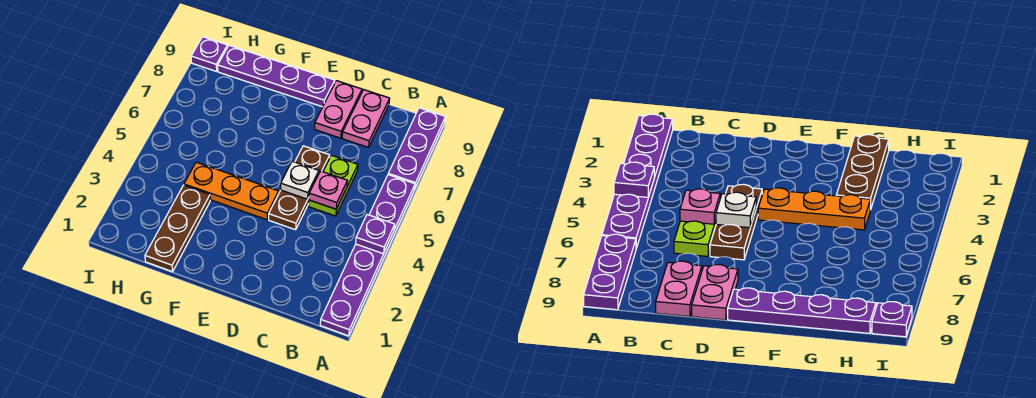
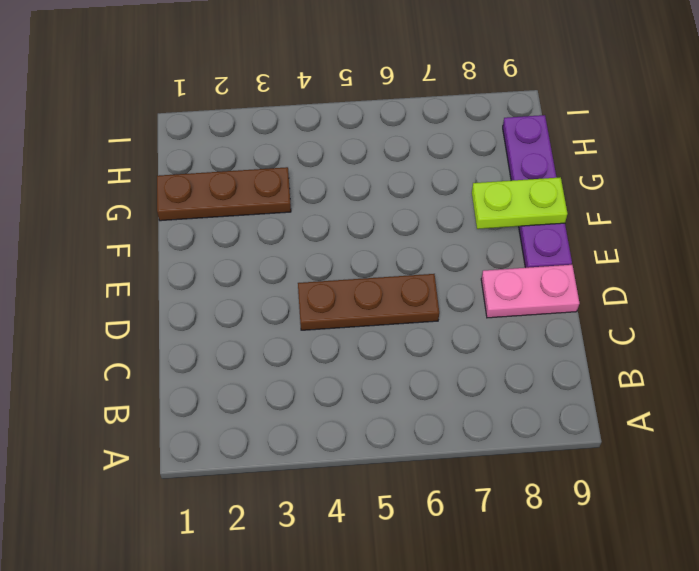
lime plate F8:F9 level 2 -> lime plate C5:C6 level 1
none -> purple plate A1:A6 level 1
none -> purple plate A7:A9 level 1
none -> pink plate C8:C9 level 1

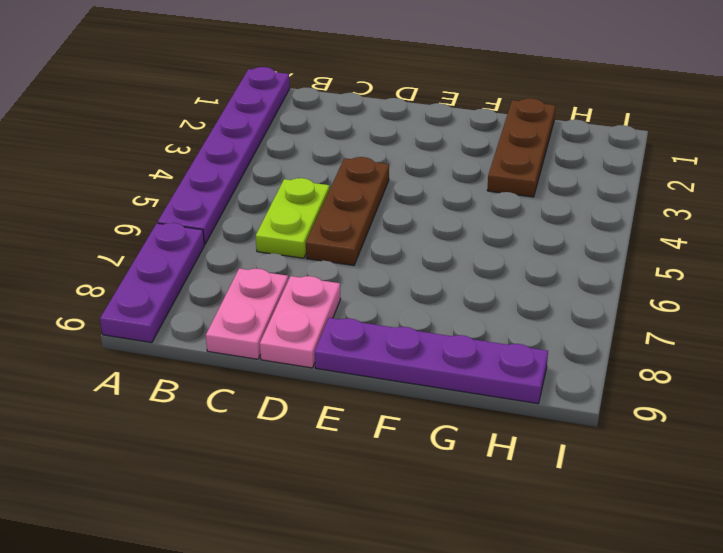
none -> orange plate E4:G4 level 1
none -> purple plate I9 level 1
none -> purple plate A4 level 2

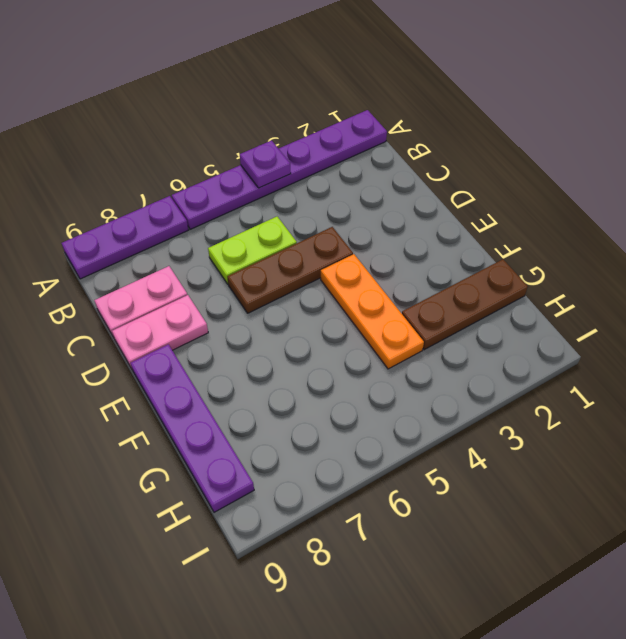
none -> purple plate I9 level 1
none -> pink plate C5 level 2
none -> white plate D5 level 2

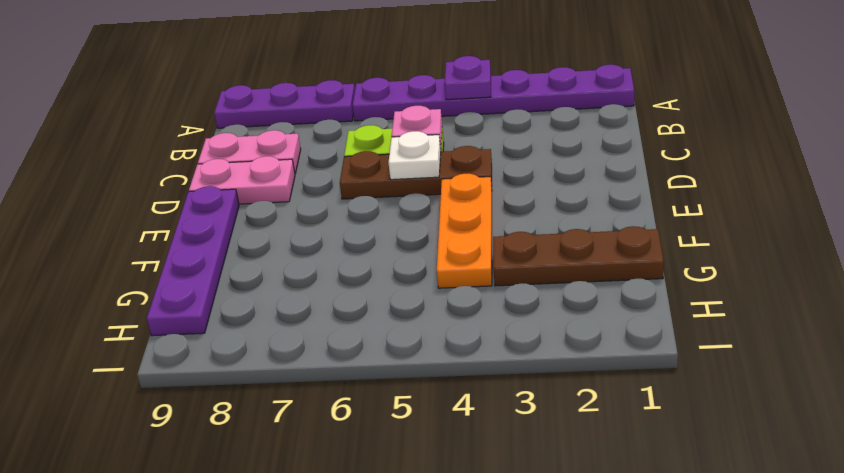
none -> purple plate I9 level 1

